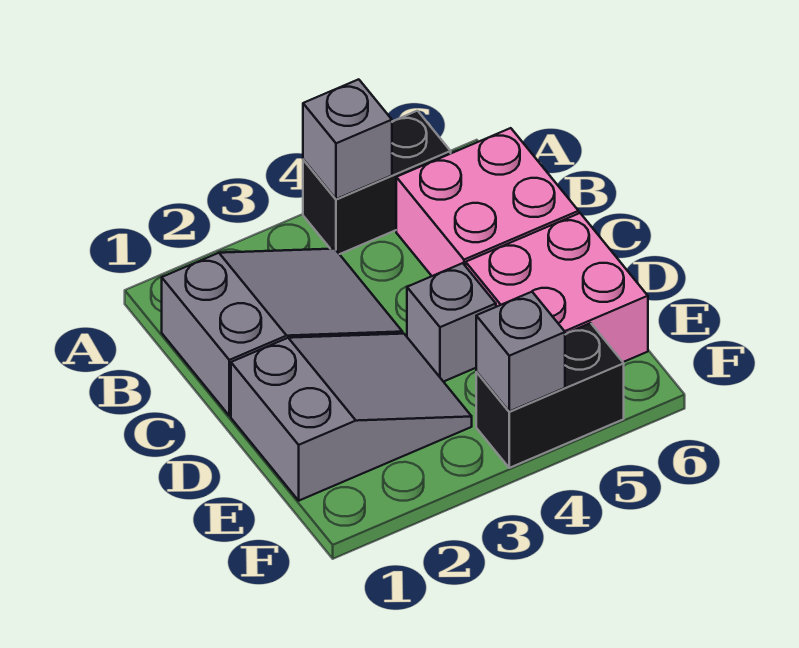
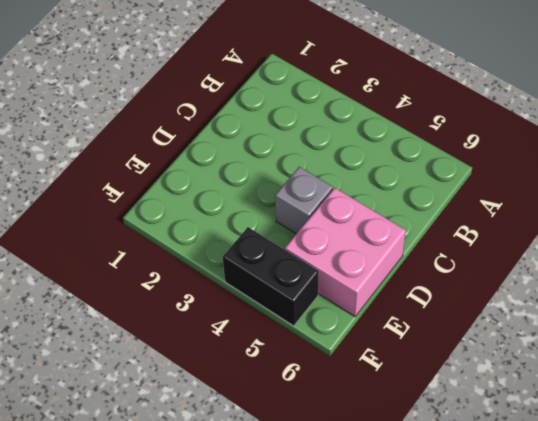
none -> black brick A4:A5 level 1
none -> grey slope B1:C3 level 1 top 1

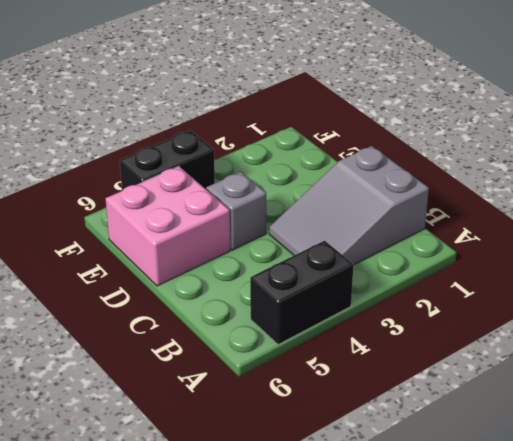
none -> pink brick B5:C6 level 1
none -> grey slope D1:E3 level 1 top 1

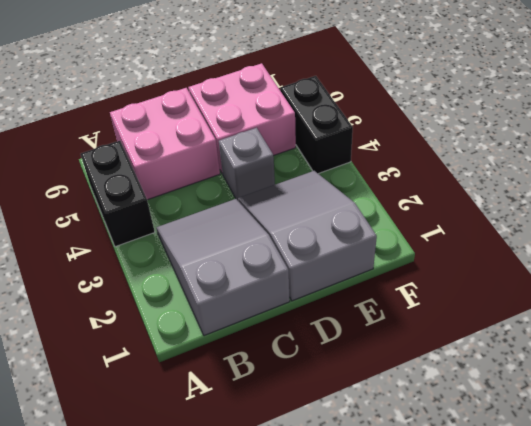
none -> grey brick A4 level 2
none -> grey brick F4 level 2

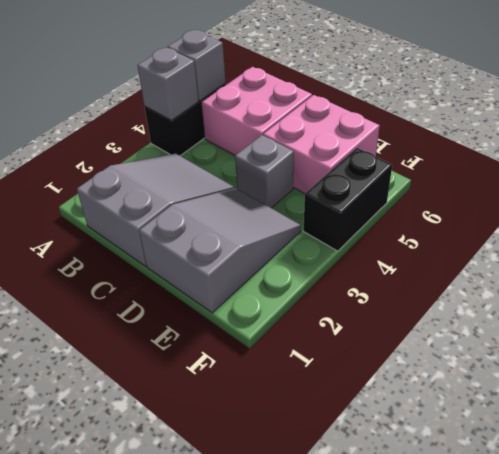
grey brick A5 level 2 -> grey brick F4 level 2

